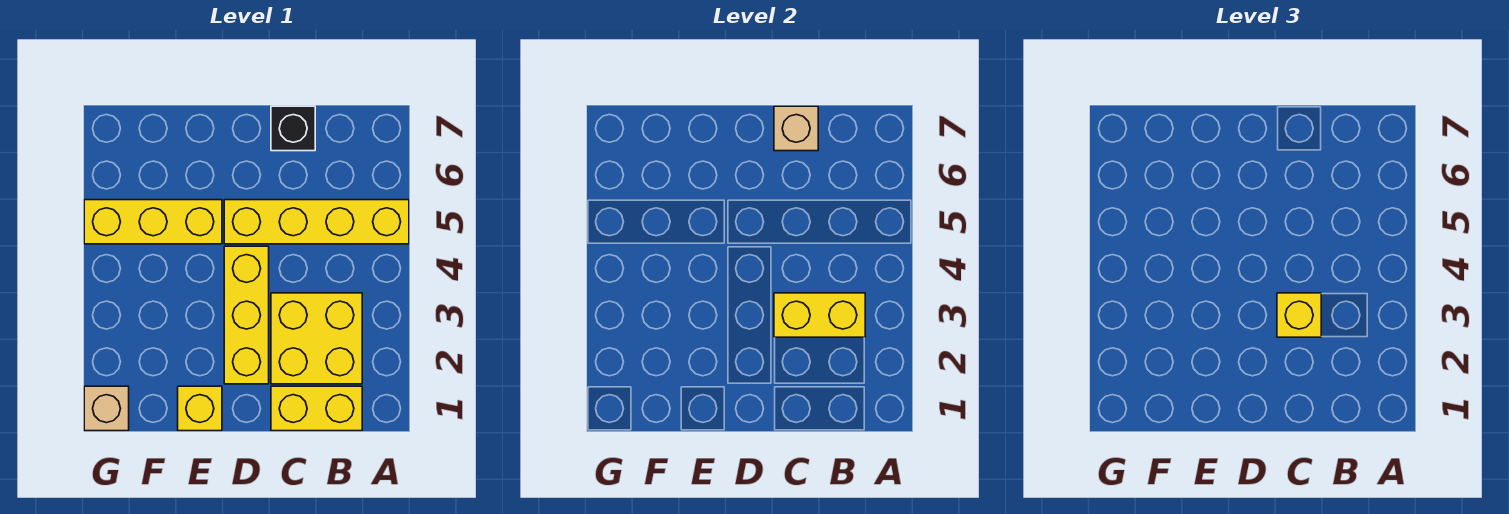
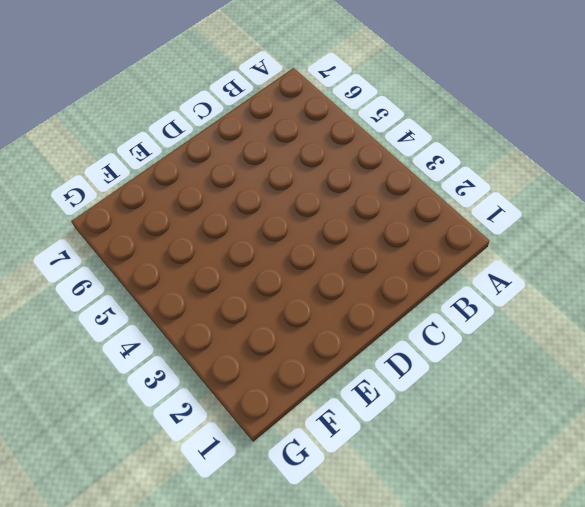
none -> yellow brick A5:D5 level 1
none -> yellow brick B1:C1 level 1

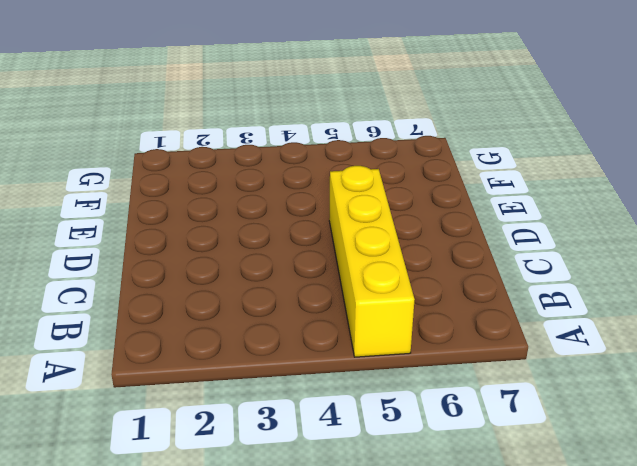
none -> yellow brick B1:C1 level 1
none -> yellow brick B2:C3 level 1

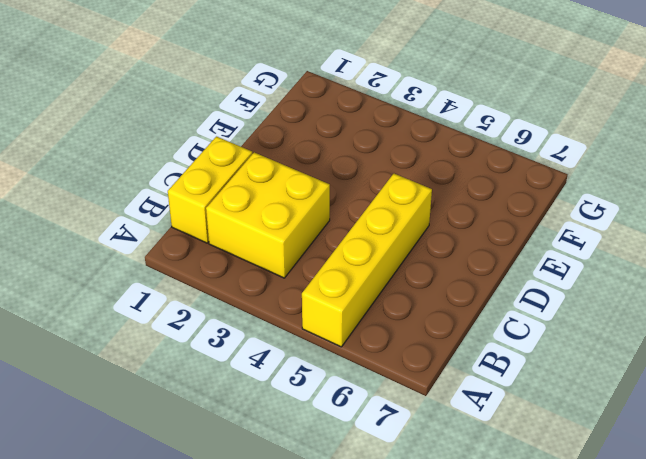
none -> black brick C7 level 1
none -> yellow brick D2:D4 level 1

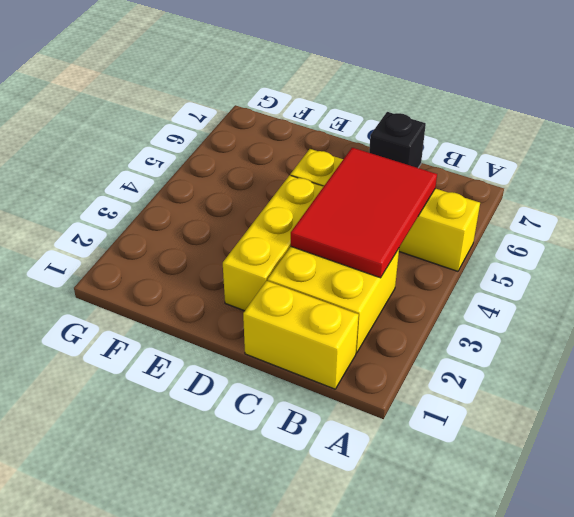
red tile B3:C5 level 2 -> yellow brick B3:C3 level 2
none -> yellow brick E1 level 1
none -> yellow brick E5:G5 level 1

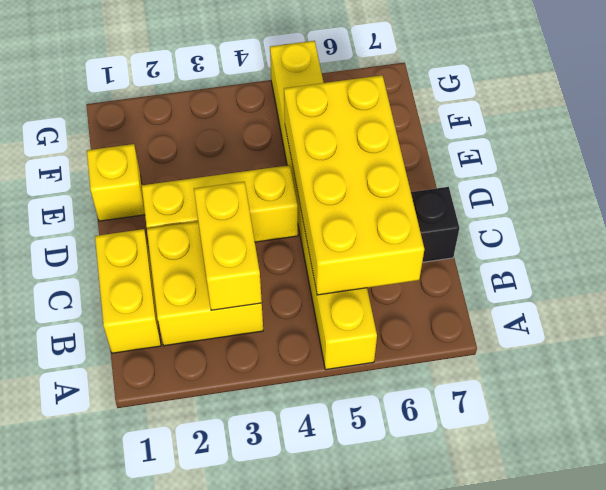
yellow brick B5:E6 level 2 -> none
none -> tan brick G1 level 1
none -> tan brick C7 level 2

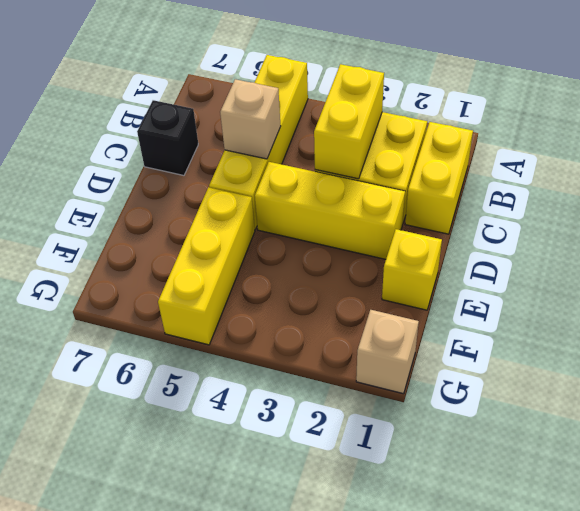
tan brick C5 level 2 -> tan brick C7 level 2
none -> yellow brick C3 level 3

